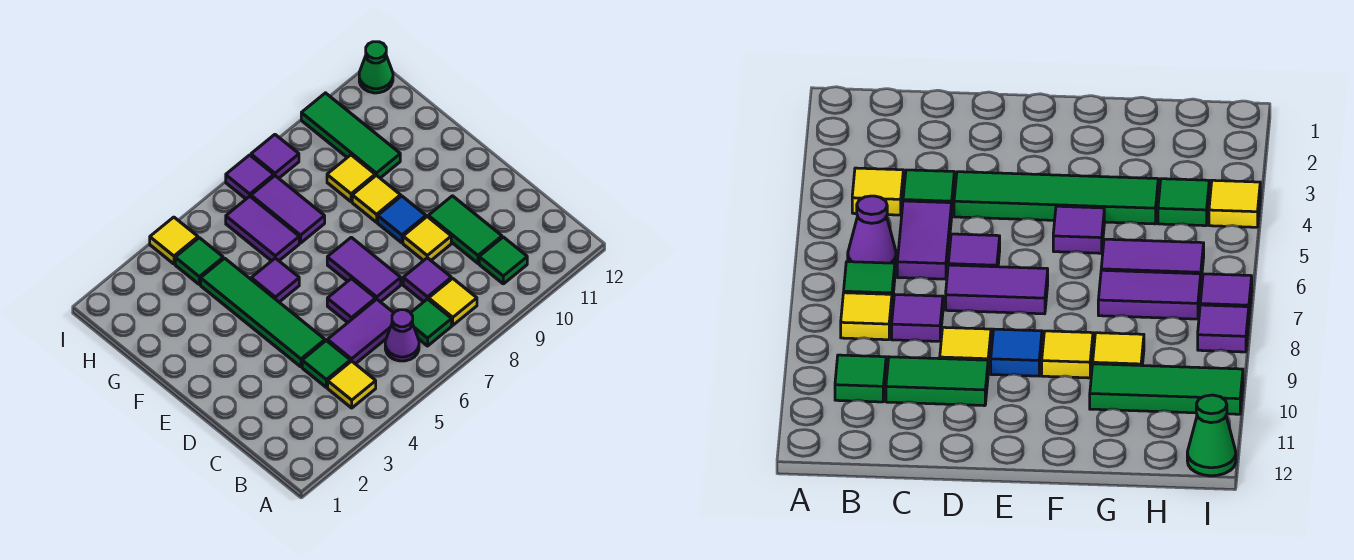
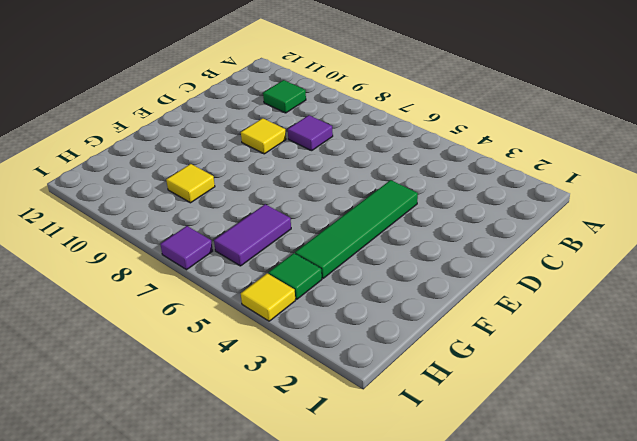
none -> yellow tile B4 level 1
none -> purple cone B6 level 1
none -> green tile B7 level 1

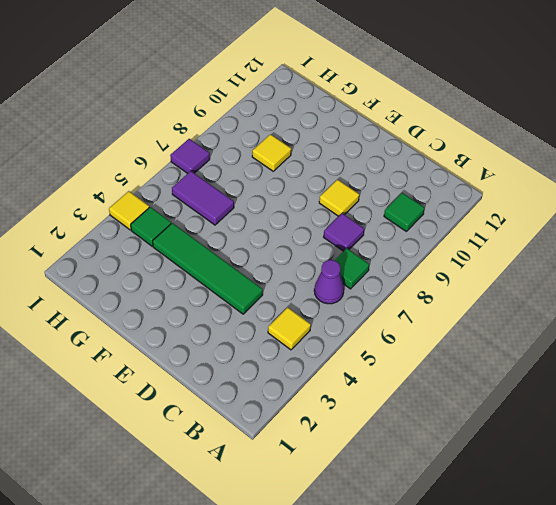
none -> yellow tile B8 level 1
none -> green tile C4 level 1
none -> purple tile C5:C6 level 1

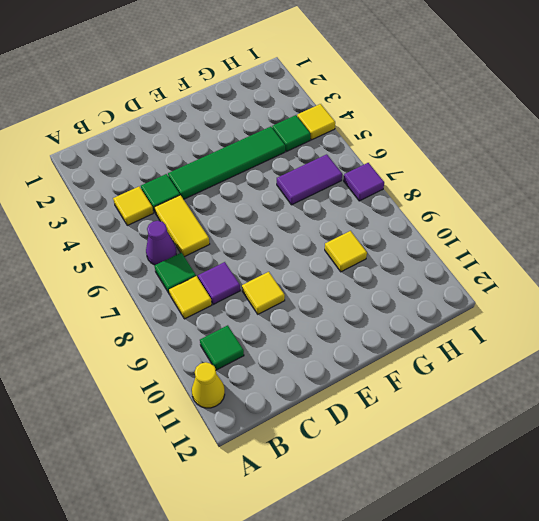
yellow cone A11 level 1 -> none
yellow tile C5:C6 level 1 -> purple tile C5:C6 level 1
none -> green tile C10:D10 level 1
none -> purple tile D6 level 1
none -> purple tile D7:E7 level 1

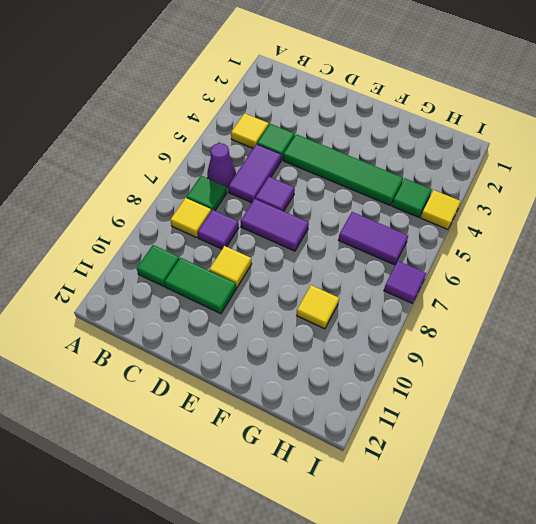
none -> blue tile E9 level 1
none -> purple tile F5 level 1
none -> yellow tile F9 level 1

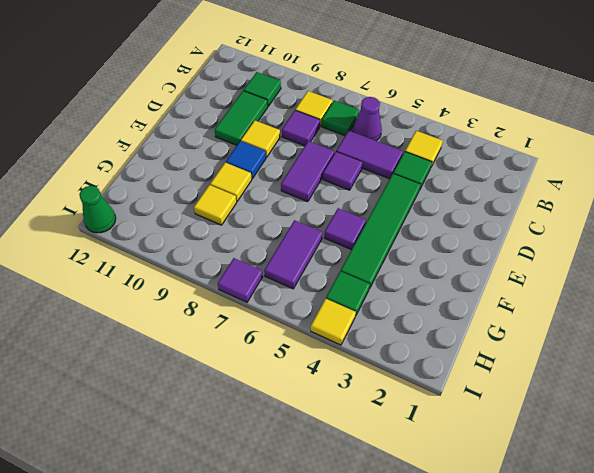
none -> purple tile G7:H7 level 1
none -> green tile G10:I10 level 1
none -> purple tile I8 level 1

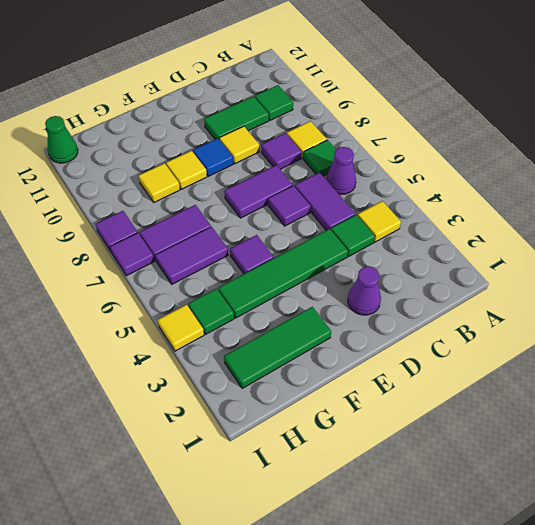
purple cone D2 level 1 -> none
green tile F2:H2 level 1 -> green tile G10:I10 level 1

